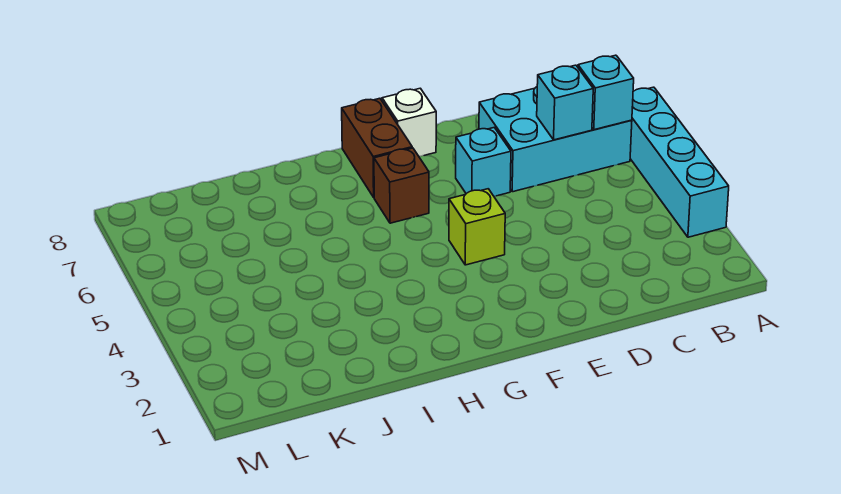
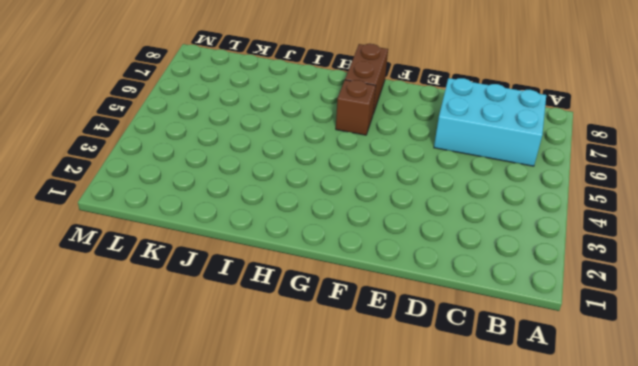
none -> cyan brick A3:A6 level 1
none -> cyan brick E6 level 1

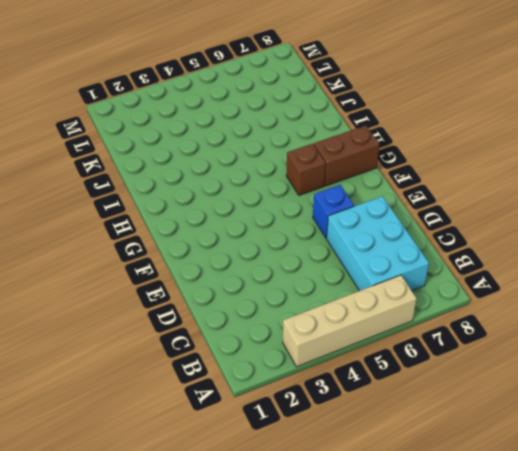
tan brick A3:A6 level 1 -> cyan brick A3:A6 level 1
blue brick E6 level 1 -> cyan brick E6 level 1
none -> lime brick F4 level 1
none -> white brick F8 level 1

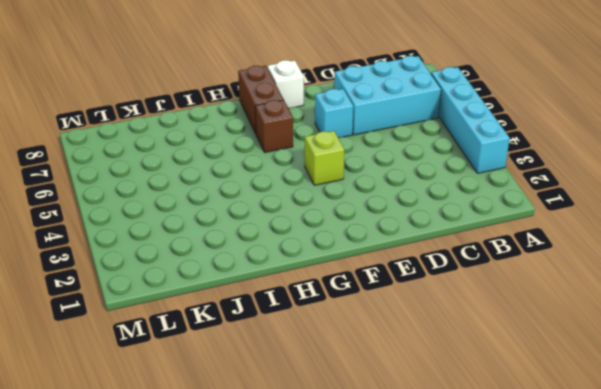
none -> cyan brick B6 level 2
none -> cyan brick C6 level 2

